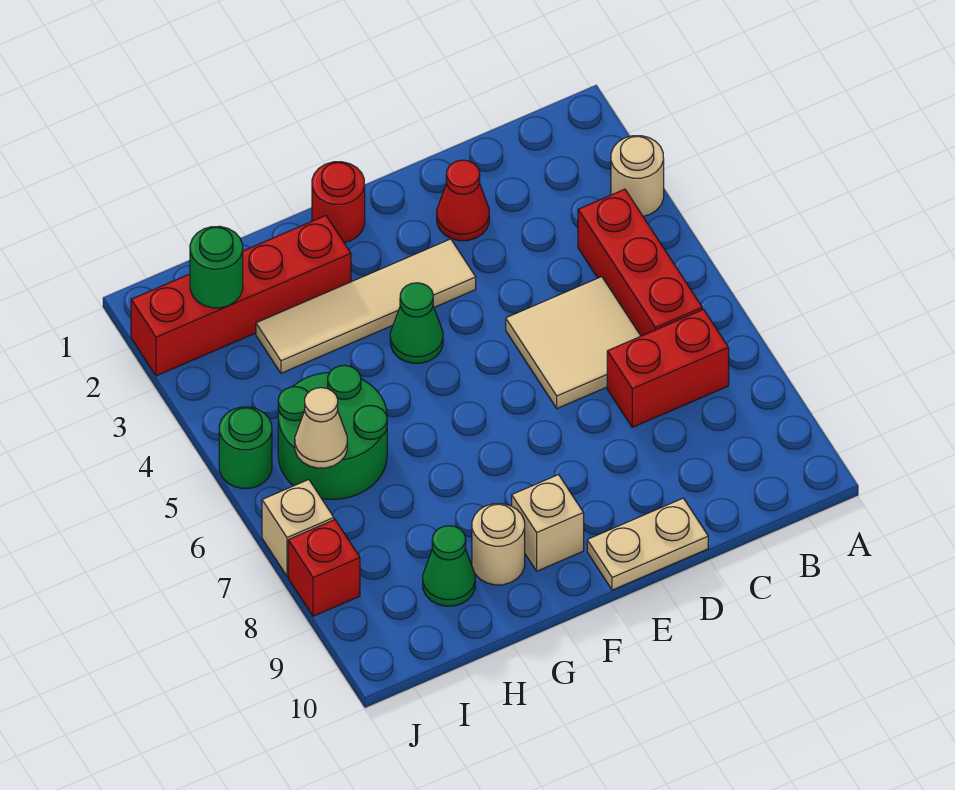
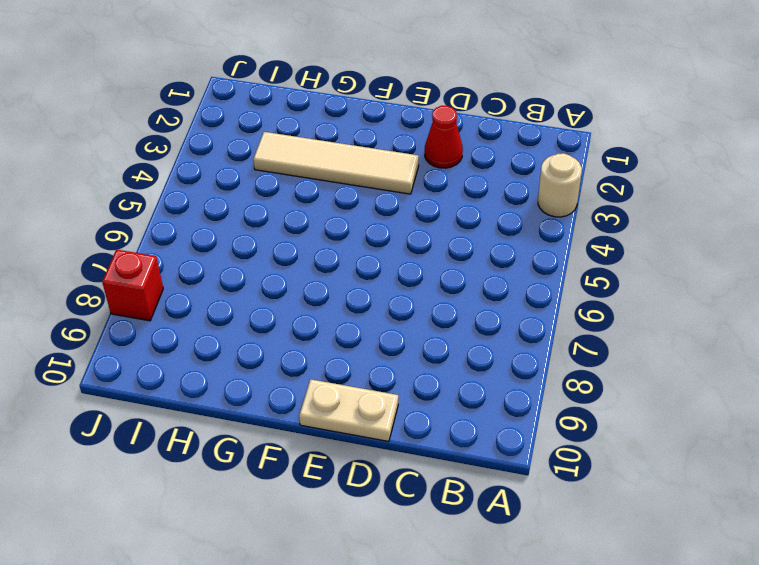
none -> red brick B4:B6 level 1
none -> red brick B7:C7 level 1
none -> tan tile C5:D6 level 1

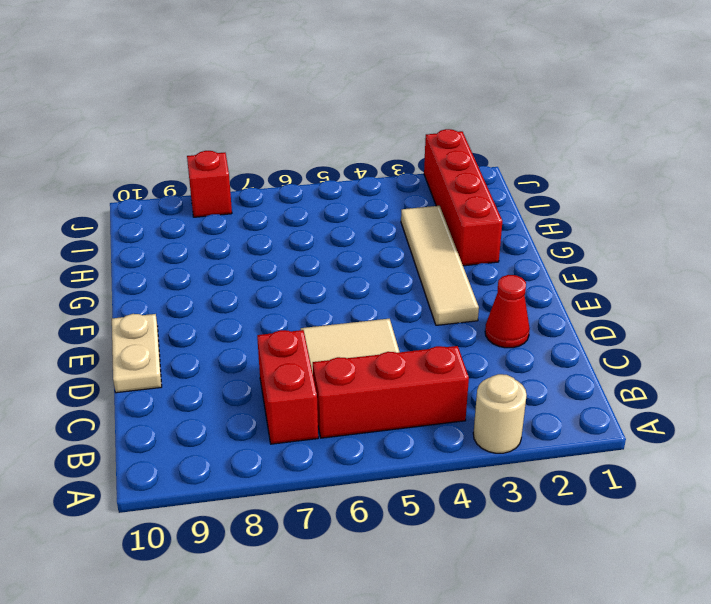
none -> red round brick F1 level 1
none -> green cone F4 level 1
none -> tan brick F9 level 1

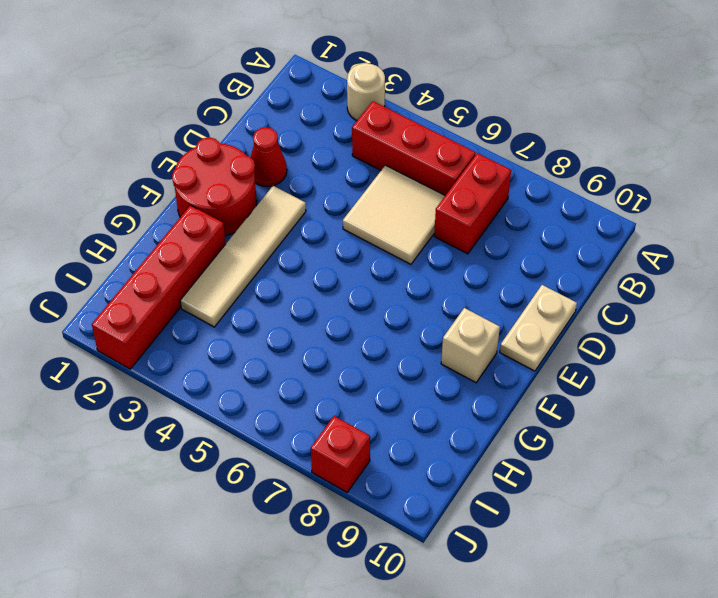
red round brick E1:F2 level 1 -> red round brick F1 level 1
none -> green cone F4 level 1
none -> tan round brick G9 level 1
none -> green round brick H5:I6 level 1

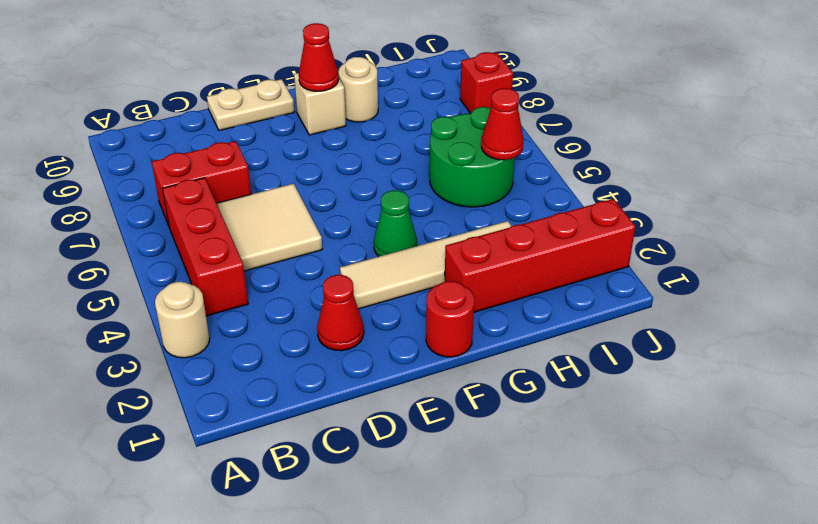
red cone F9 level 2 -> none
red cone I5 level 2 -> none
none -> green cone H9 level 1
none -> green round brick J5 level 1
none -> tan brick J7 level 1

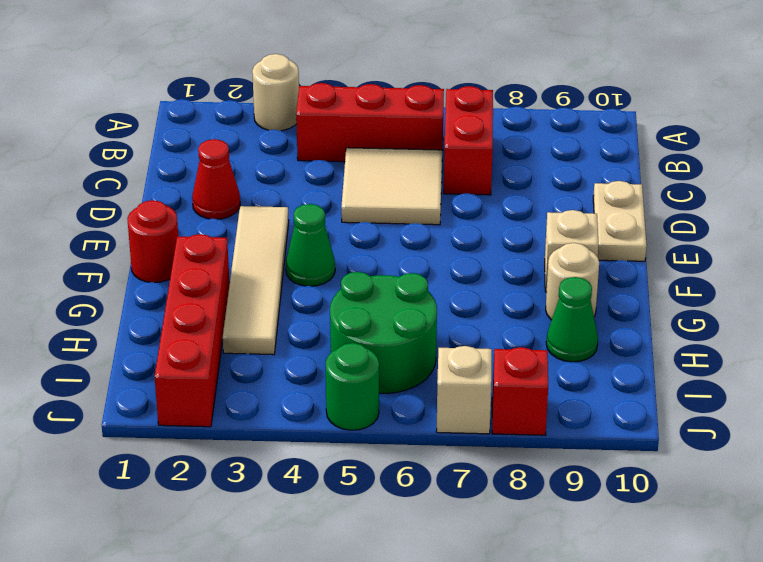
none -> green round brick I2 level 2
none -> tan cone I6 level 2

